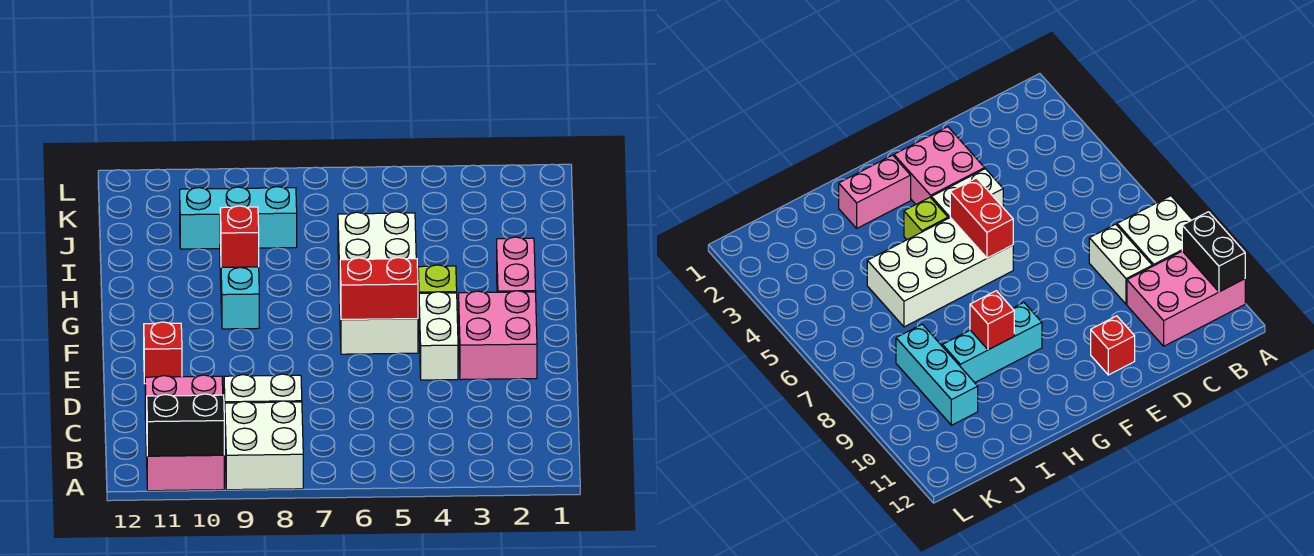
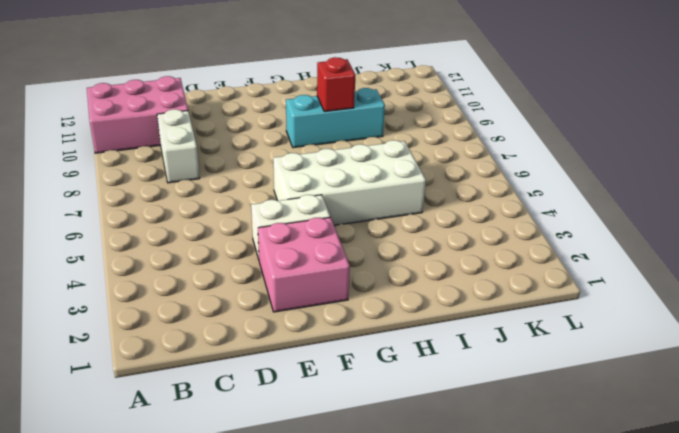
none -> white brick A8:B9 level 1
none -> red brick E11 level 1
none -> pink brick G2:H2 level 1

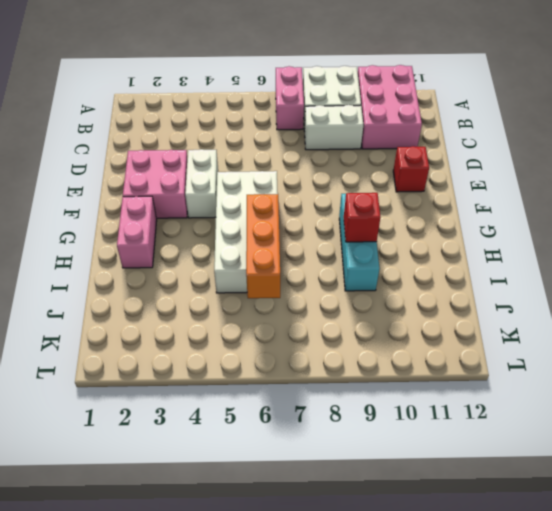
pink brick A7:B7 level 1 -> none
orange brick H6:J6 level 2 -> none
none -> lime brick G4 level 1
none -> cyan brick J8:J10 level 1
none -> black brick A10:A11 level 2

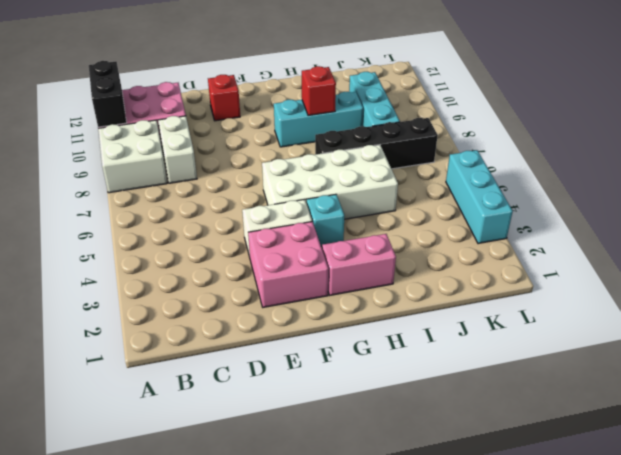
cyan brick G4 level 1 -> lime brick G4 level 1
black brick H7:K7 level 1 -> none
cyan brick L3:L5 level 1 -> none
none -> red brick F5:F6 level 2

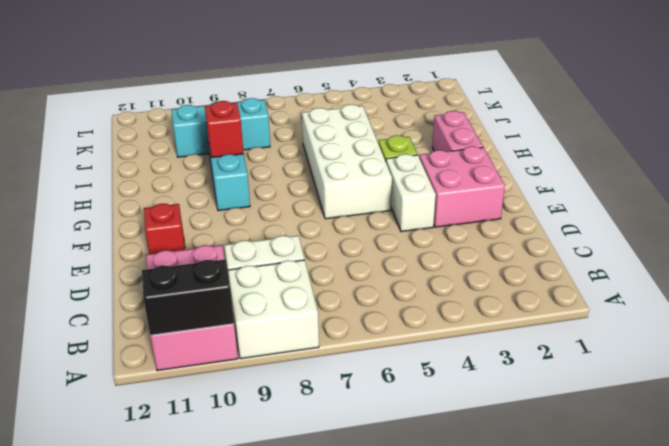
none -> red brick F5:F6 level 2

